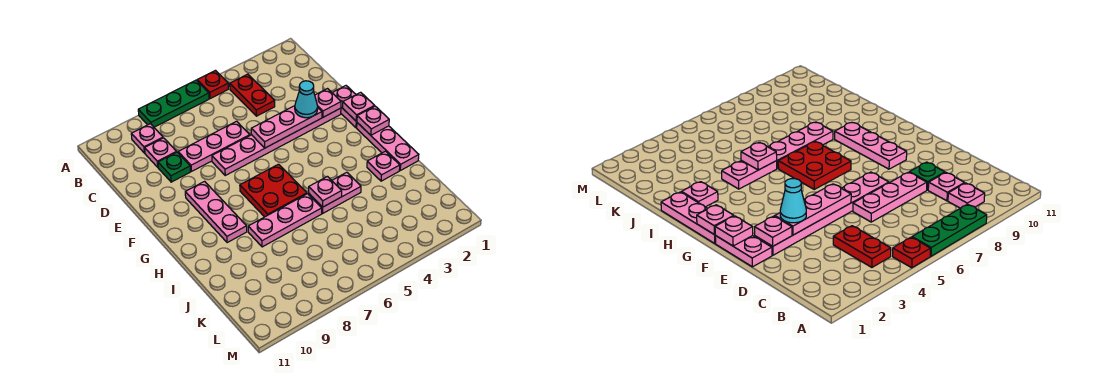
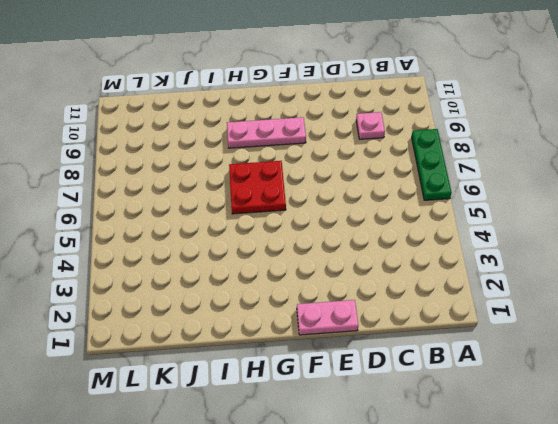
none -> red plate A5 level 1
none -> red plate B4:C4 level 1
none -> pink plate B9 level 1

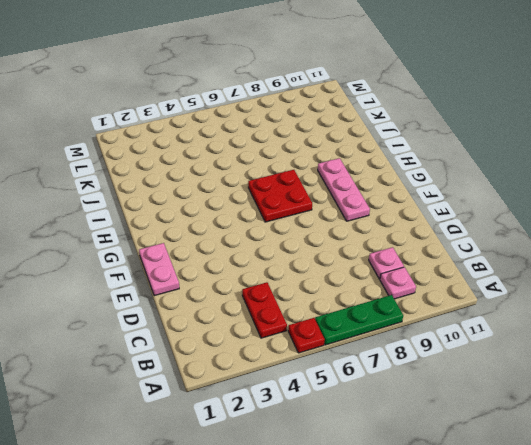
none -> pink plate D6:D8 level 1
none -> green plate D9 level 1
none -> pink plate E2:E7 level 1

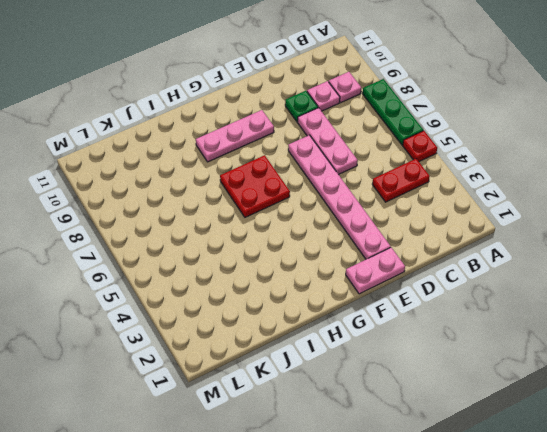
none -> pink plate G1:I1 level 1
none -> pink plate I2 level 1
none -> pink plate I4:I5 level 1

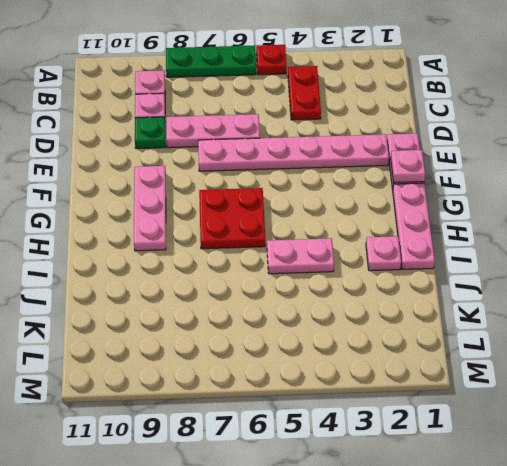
none -> pink plate I6:I8 level 1
none -> pink plate E2 level 2
none -> pink plate E3:E5 level 2

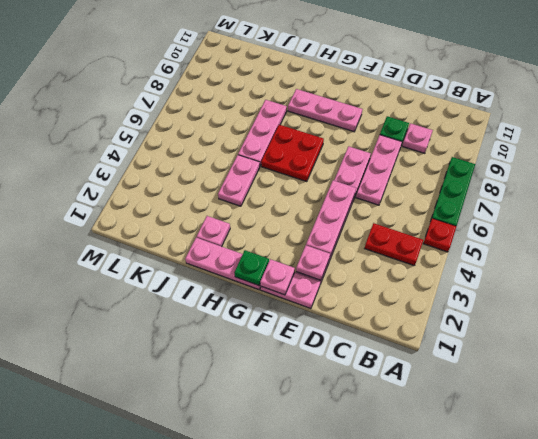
green plate G1 level 2 -> pink plate G1 level 2
none -> pink plate B9 level 1
none -> pink plate I5 level 2
none -> cyan cone E3 level 3

